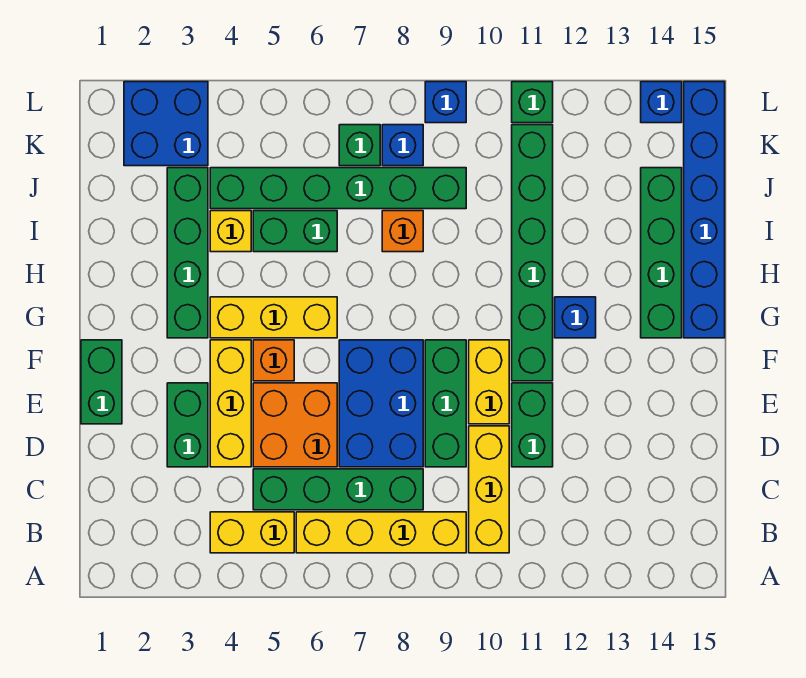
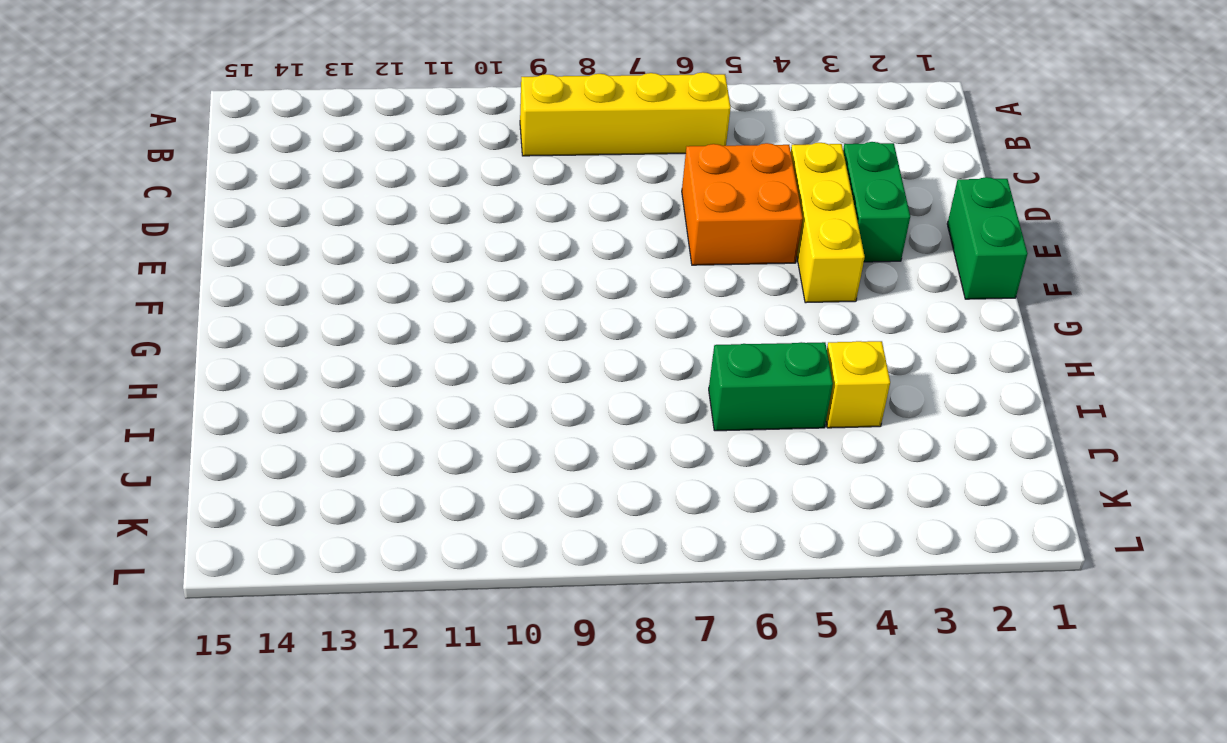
none -> yellow brick B4:B5 level 1
none -> yellow brick B10:D10 level 1
none -> green brick C5:C8 level 1

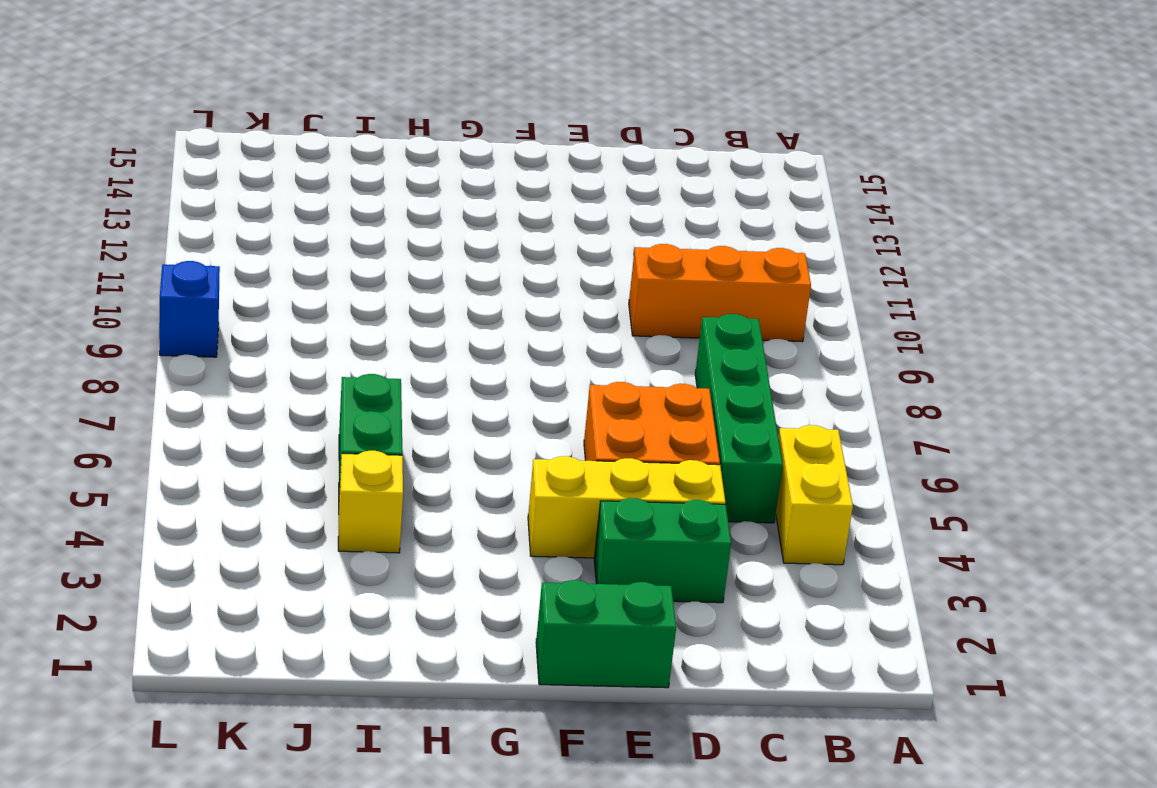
orange brick B10:D10 level 1 -> yellow brick B10:D10 level 1
none -> yellow brick B6:B9 level 1
none -> blue brick D7:F8 level 1
none -> green brick D9:F9 level 1

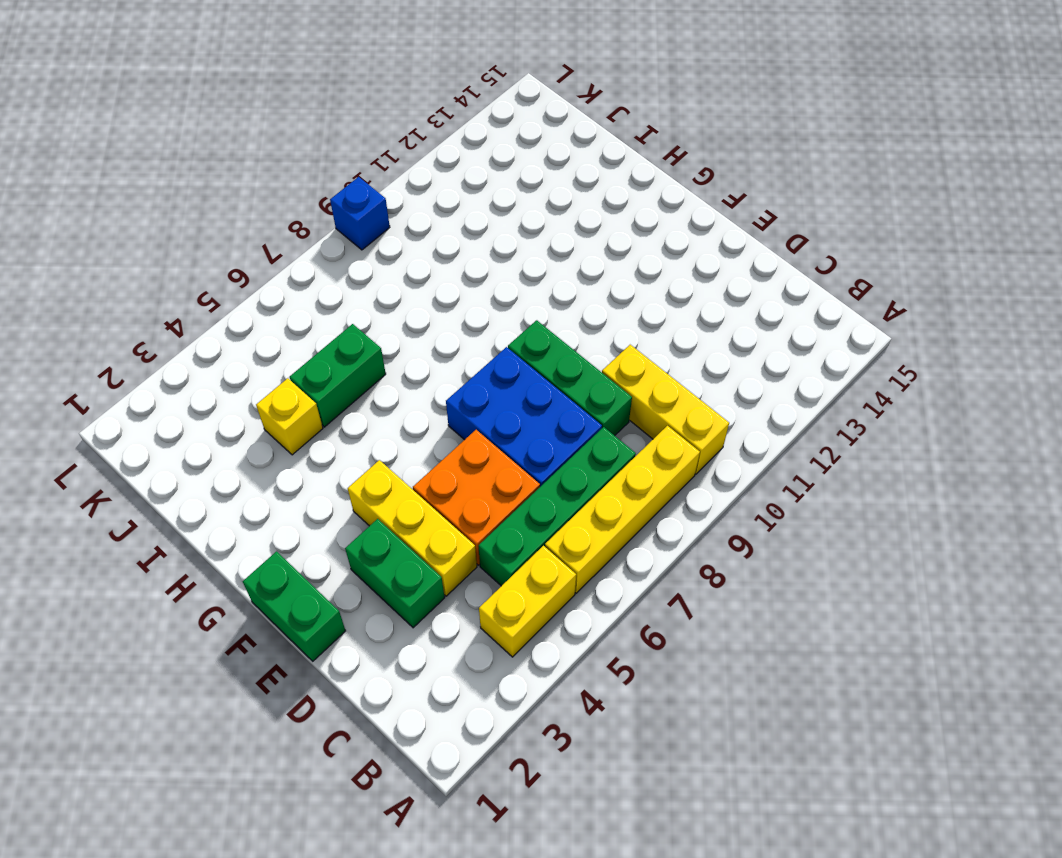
none -> green brick D11:E11 level 1
none -> yellow brick E10:F10 level 1
none -> orange brick F5 level 1

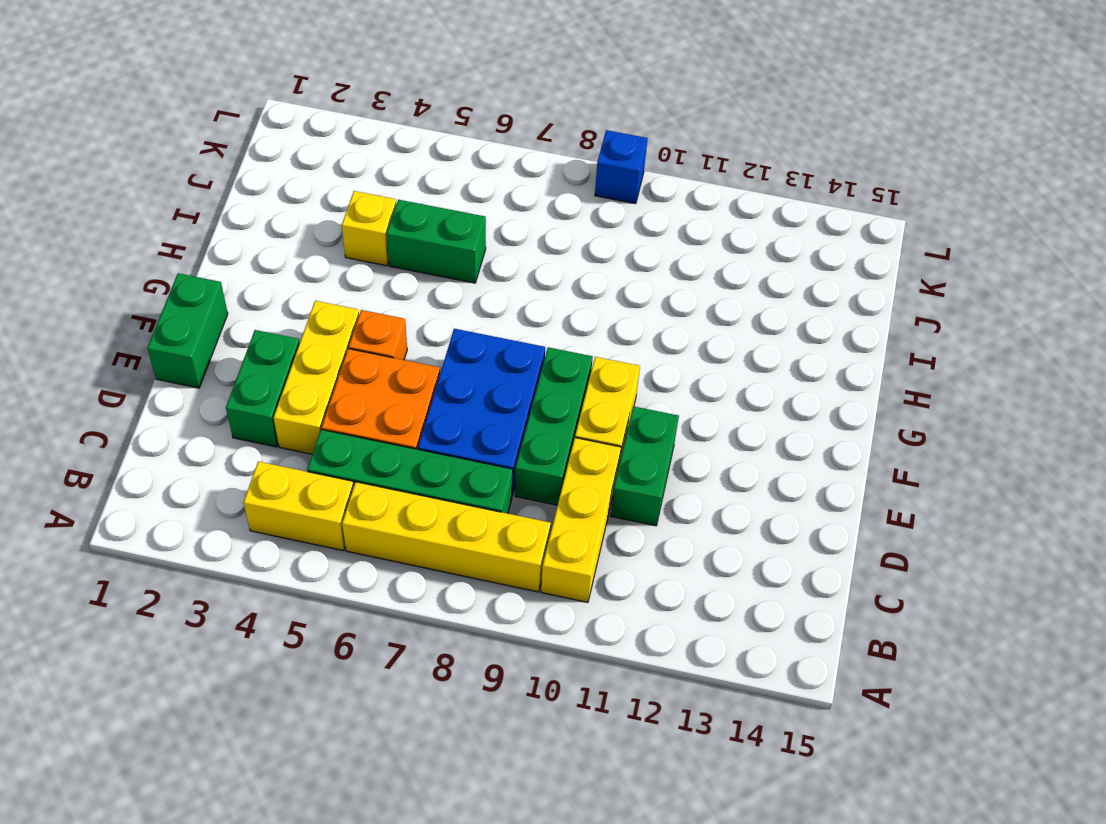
none -> green brick F11:K11 level 1
none -> green brick G3:J3 level 1
none -> yellow brick G4:G6 level 1

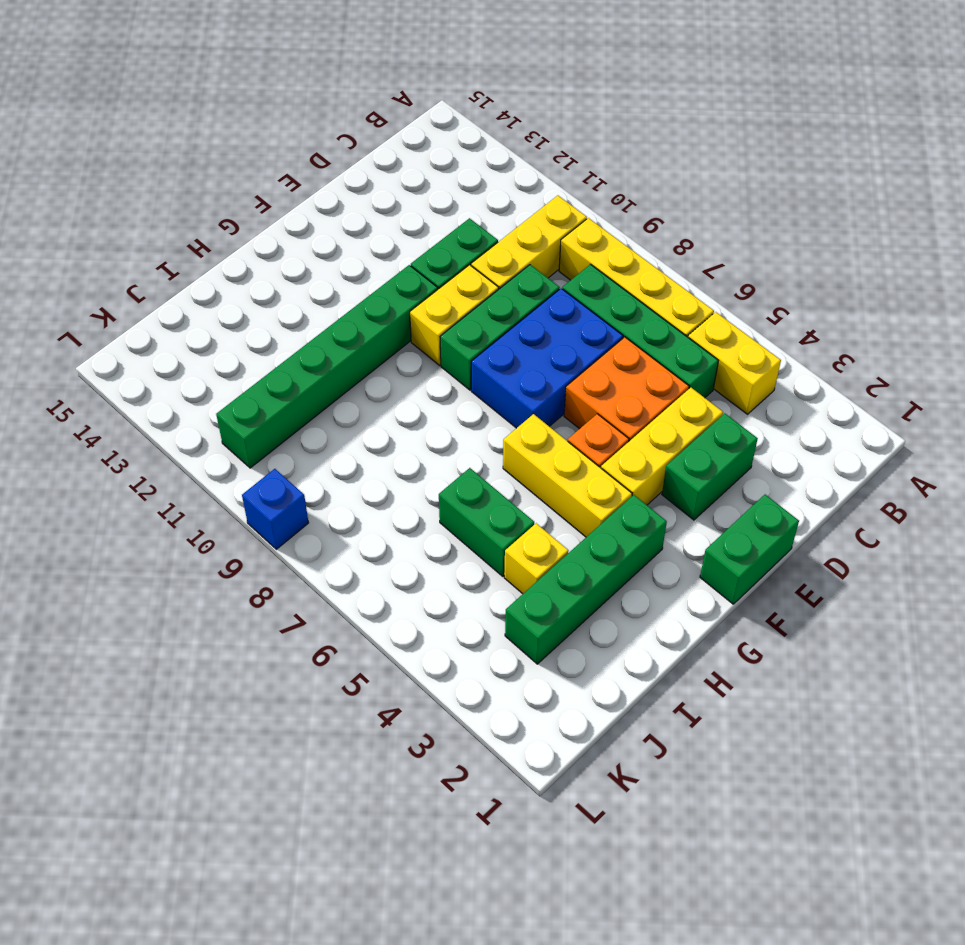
none -> blue brick G12 level 1
none -> green brick G14:J14 level 1
none -> blue brick G15:L15 level 1

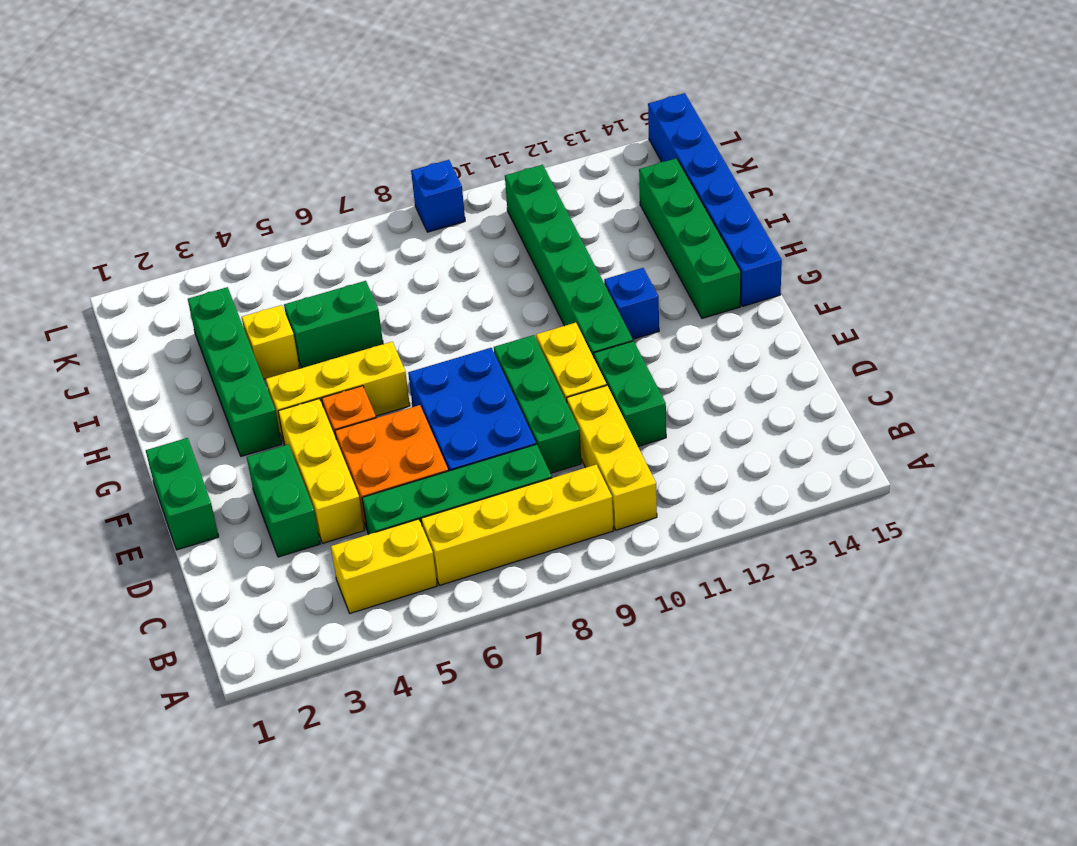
none -> orange brick I8 level 1
none -> green brick J4:J9 level 1
none -> blue brick K2:L3 level 1

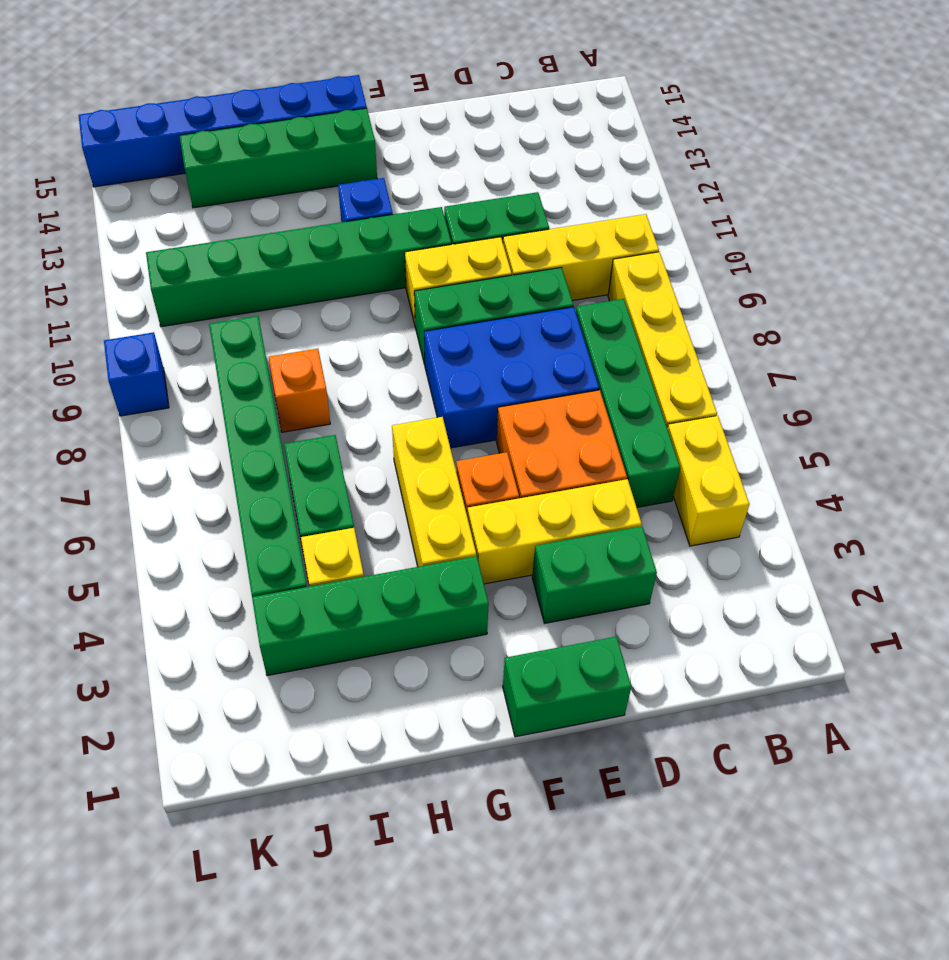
none -> blue brick K2:L3 level 1
none -> green brick K7 level 1
none -> blue brick K8 level 1

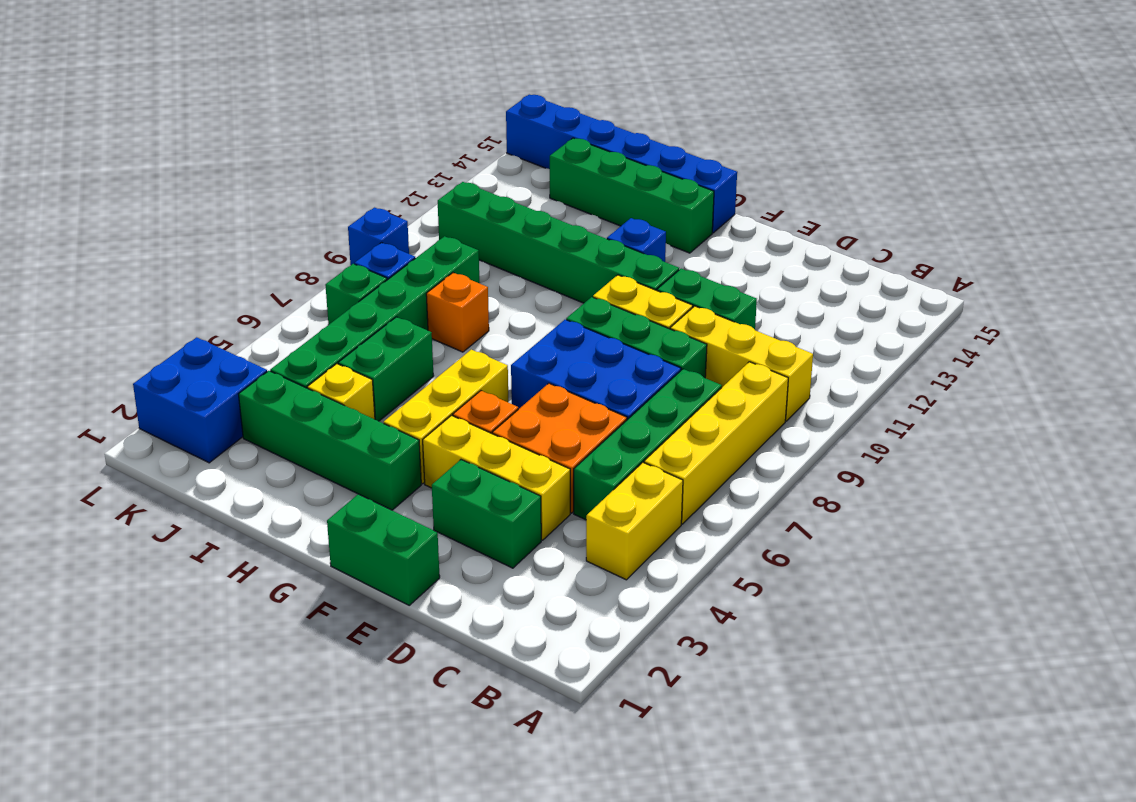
none -> green brick L11 level 1
none -> blue brick L14 level 1

